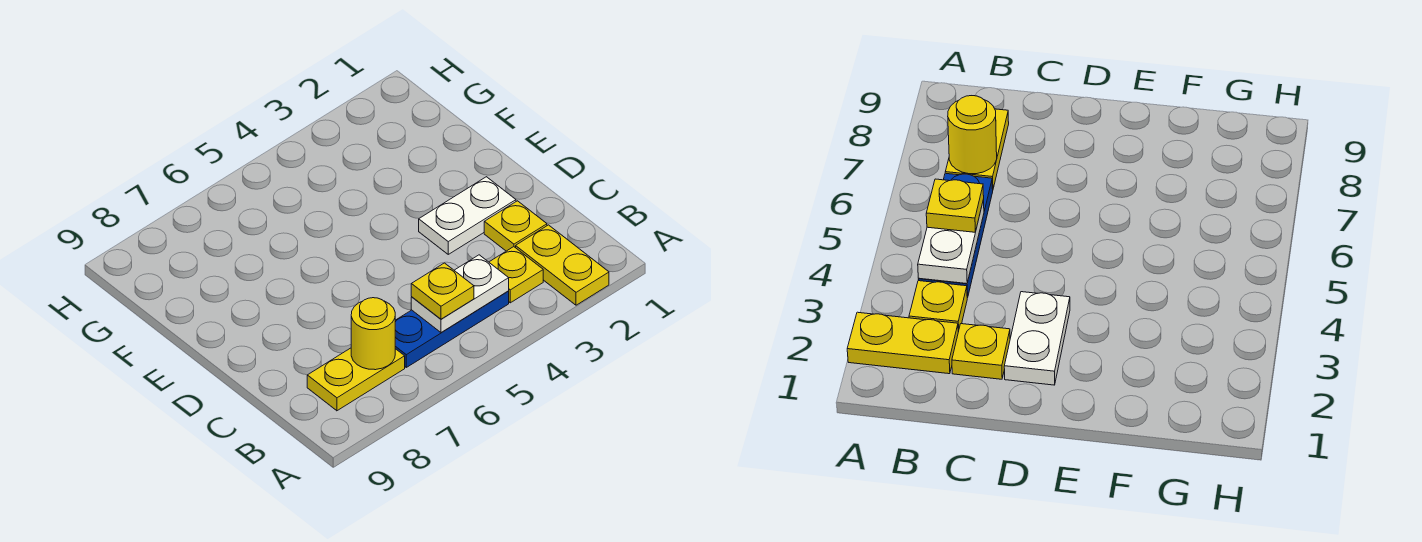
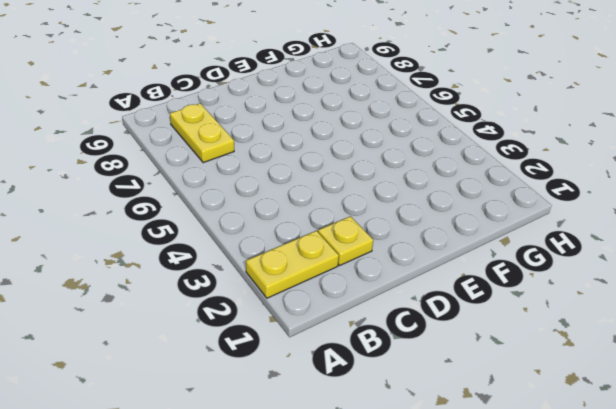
none -> yellow plate B3 level 1
none -> blue plate B4:B6 level 1

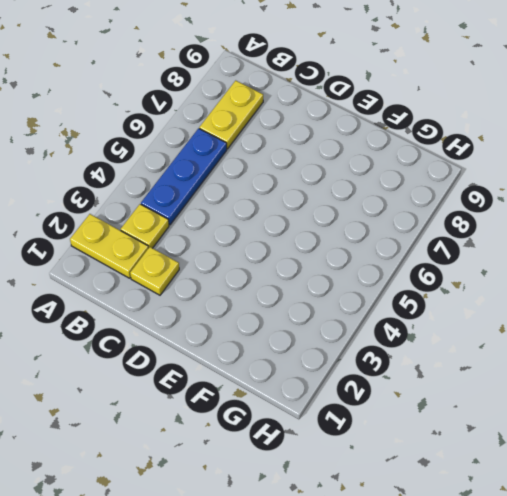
none -> white plate D2:D3 level 1
none -> white plate B4:B5 level 2

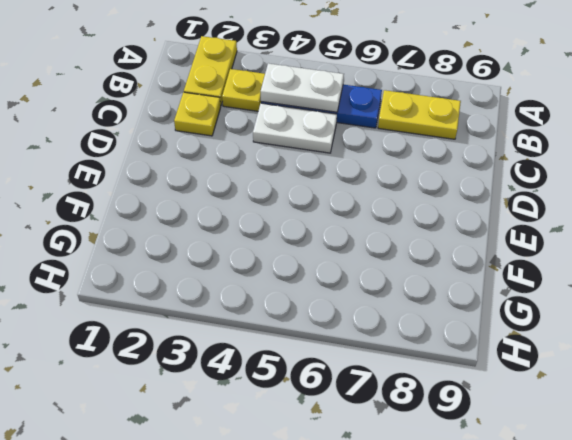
white plate C4:C5 level 1 -> white plate D2:D3 level 1
none -> yellow round brick B7 level 2
none -> yellow plate B5 level 3

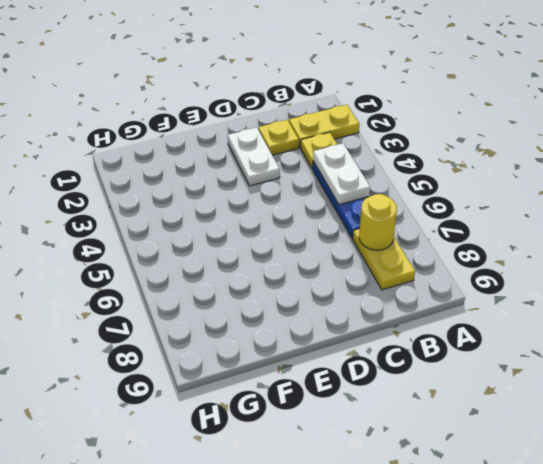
none -> yellow plate B5 level 3

